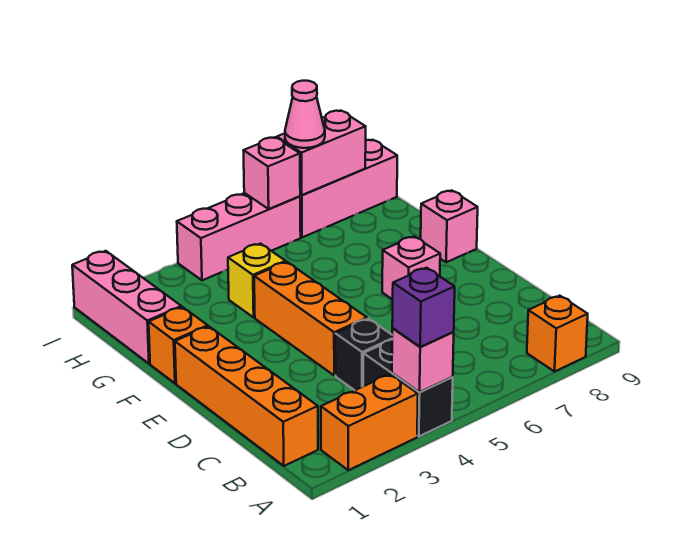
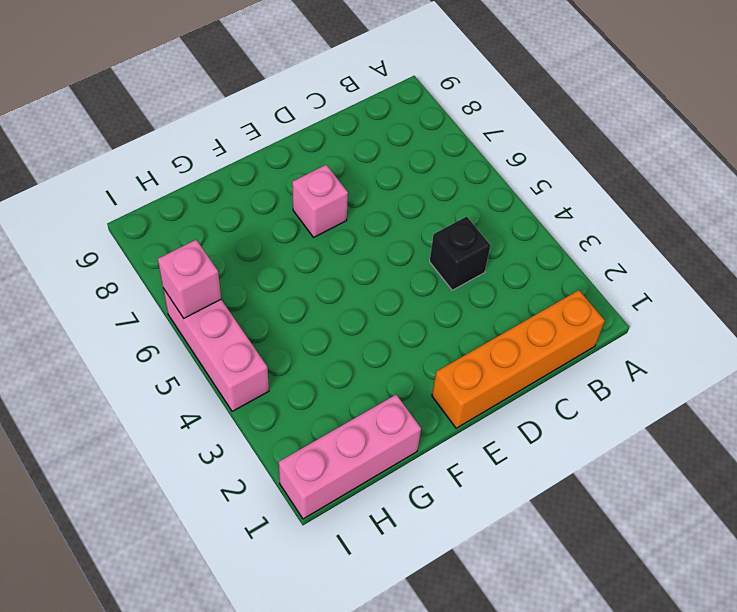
none -> orange brick A2:A3 level 1
none -> black brick A4:B4 level 1
none -> orange brick A8 level 1

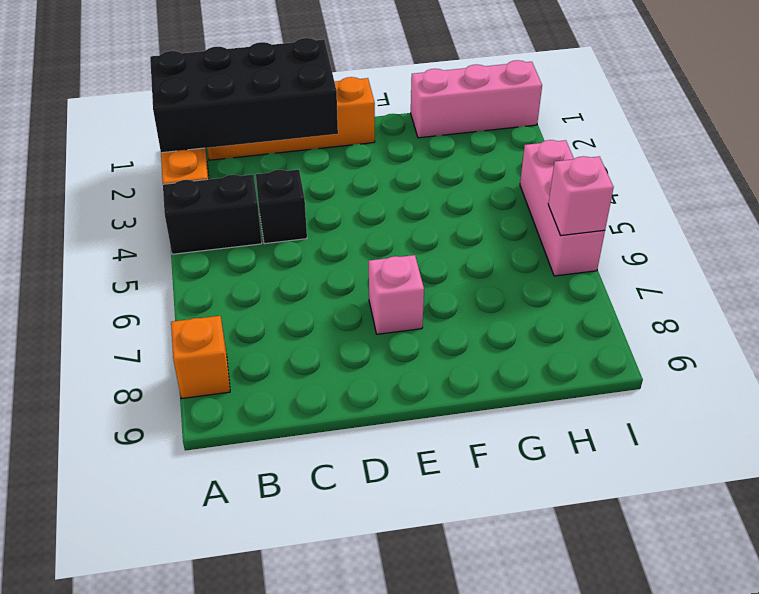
black brick A1:D2 level 2 -> none
none -> orange brick D4:F4 level 1
none -> orange brick F1 level 1
none -> pink brick F9 level 1

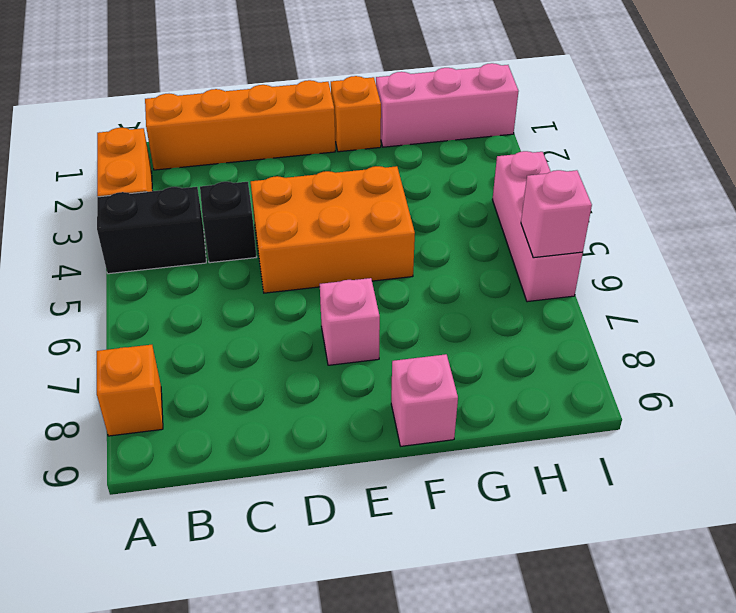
orange brick D4:F5 level 1 -> orange brick D4:F4 level 1
none -> yellow brick G4 level 1
none -> pink brick I7:I9 level 1
none -> pink brick A4 level 2

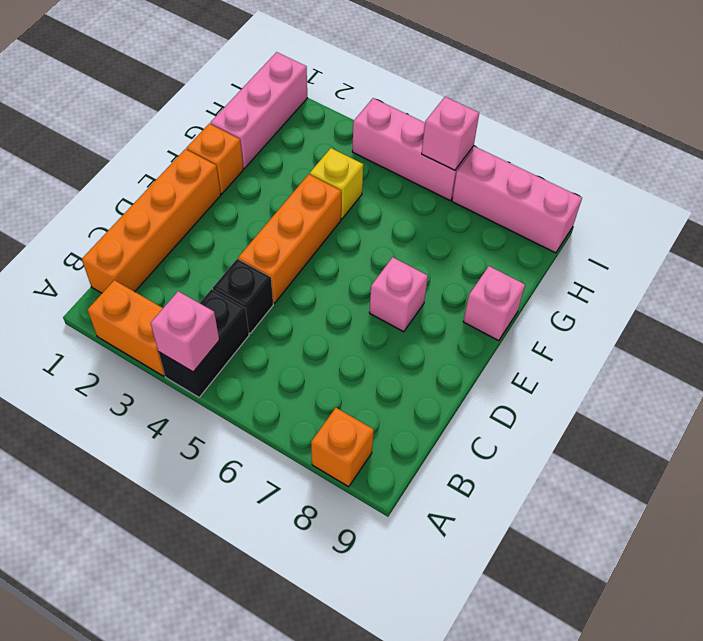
none -> pink brick I7:I8 level 2
none -> purple brick A4 level 3
none -> pink cone I7 level 3

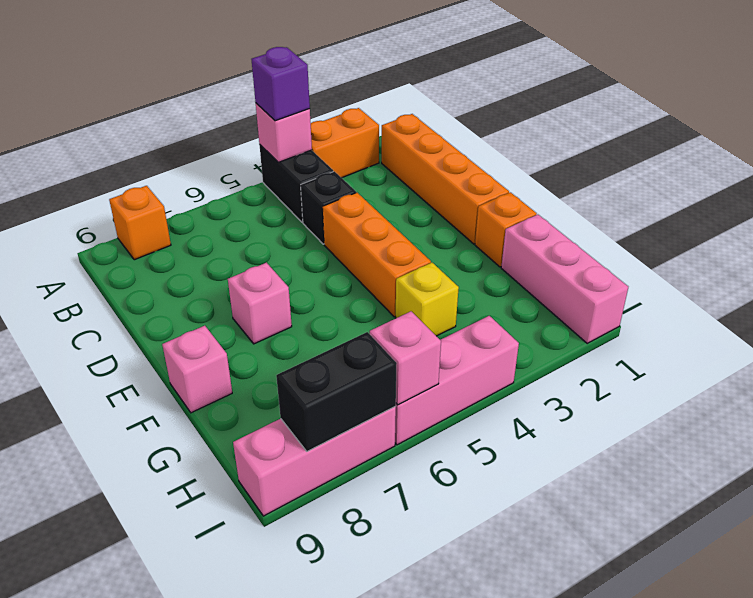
black brick I7:I8 level 2 -> pink brick I7:I8 level 2
none -> pink cone I7 level 3

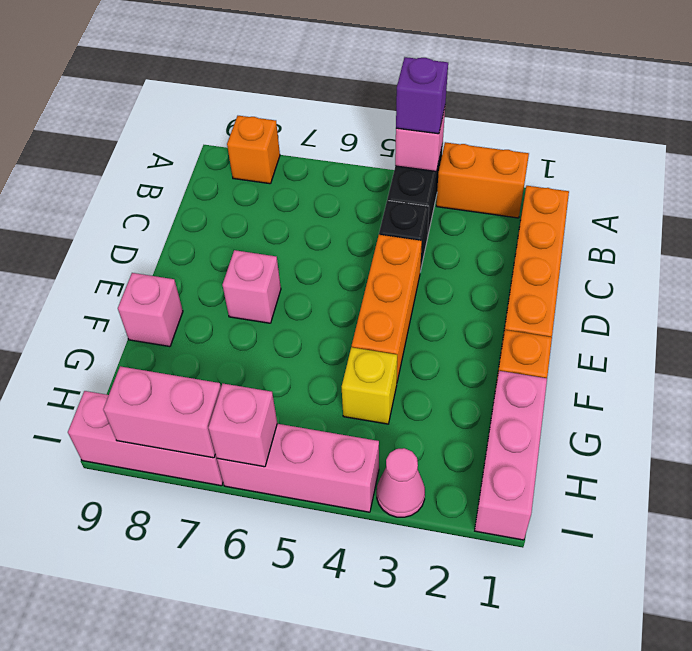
pink cone I3 level 1 -> pink cone I7 level 3

